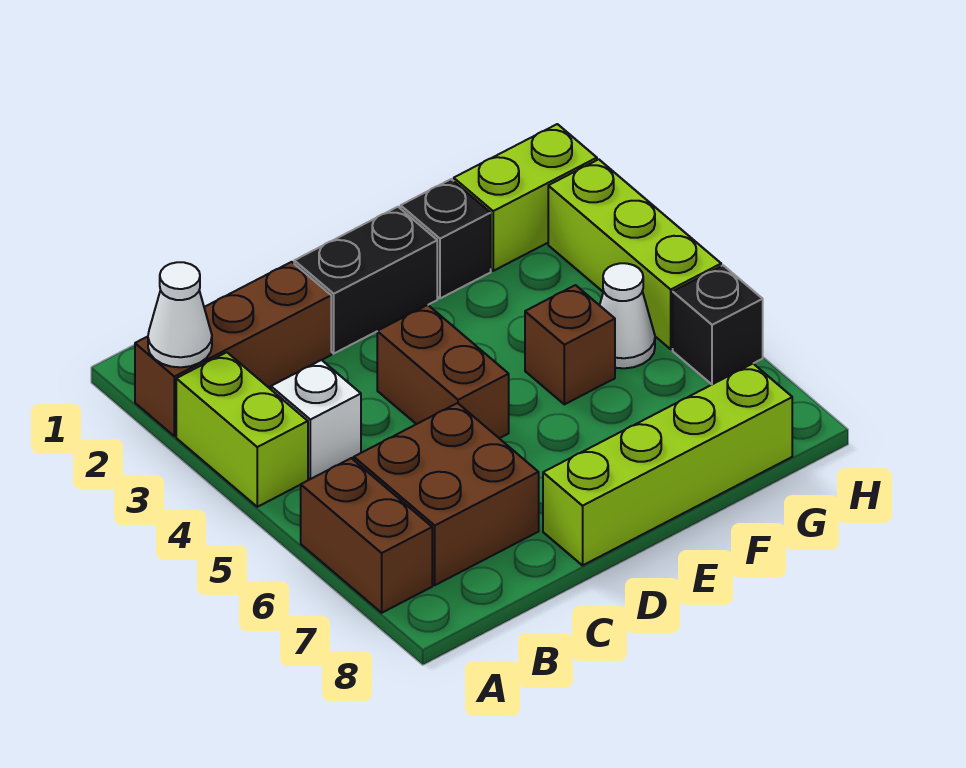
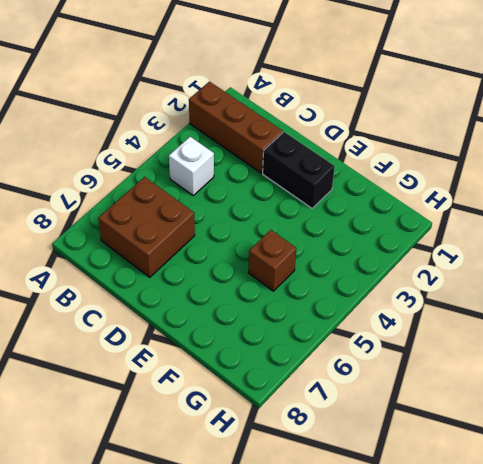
none -> lime brick A3:A4 level 1
none -> brown brick A6:A7 level 1
none -> brown brick D4:D5 level 1

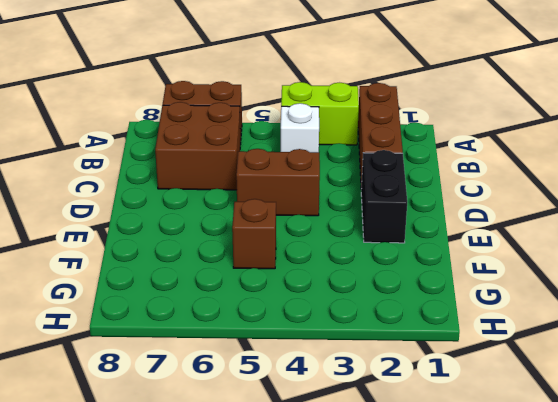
none -> lime brick D8:G8 level 1
none -> black brick F2 level 1
none -> lime brick G2:H2 level 1

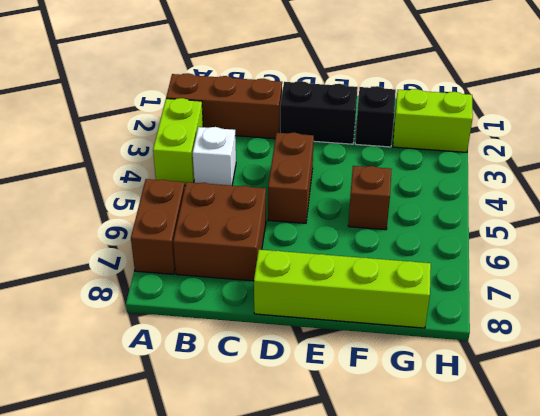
none -> white cone G5 level 1
none -> lime brick H3:H5 level 1
none -> black brick H6 level 1

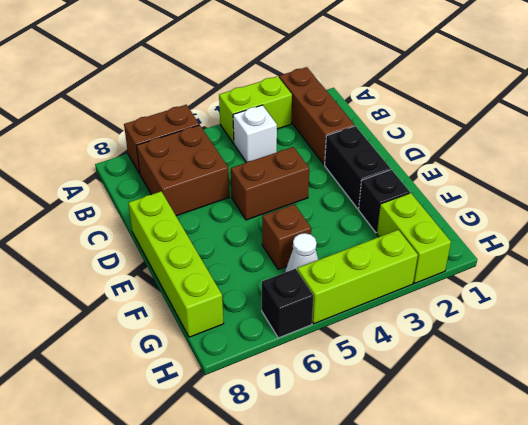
none -> white cone A2 level 2

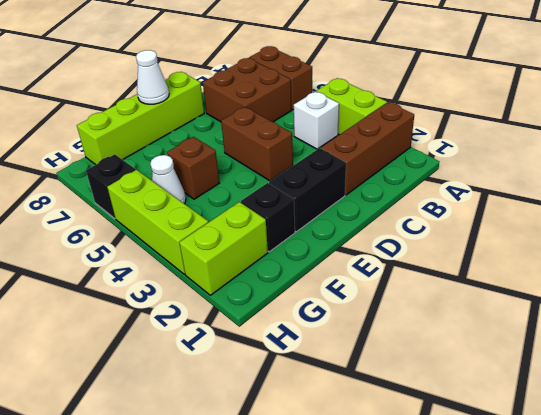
white cone E8 level 2 -> white cone A2 level 2

